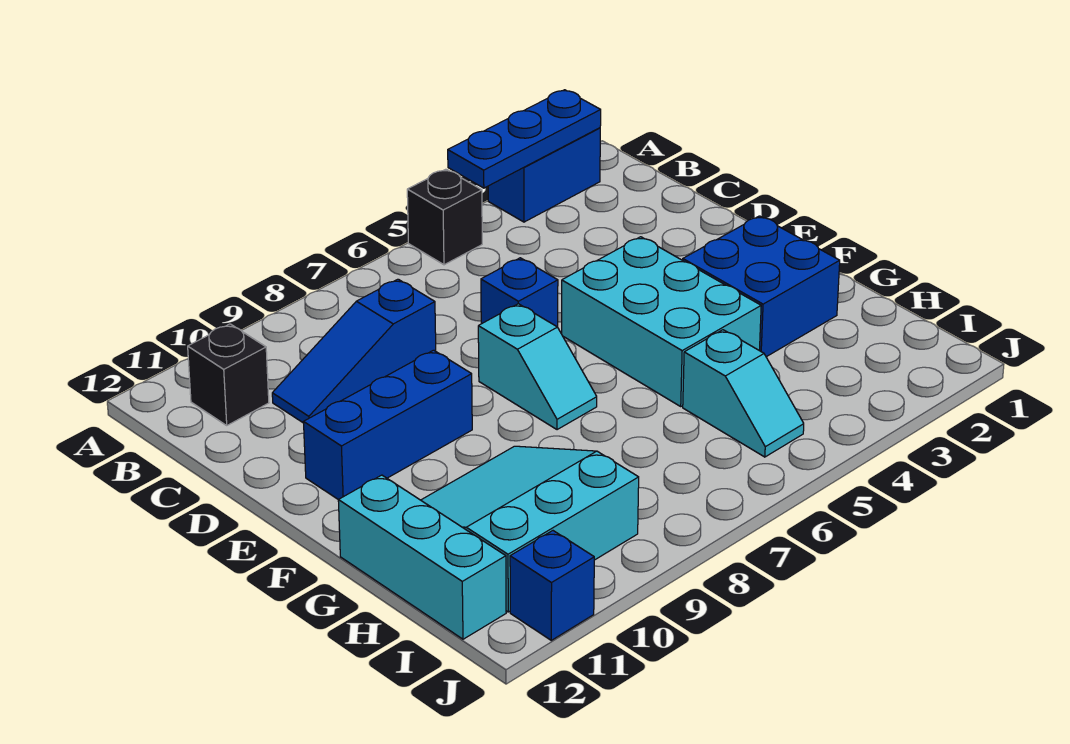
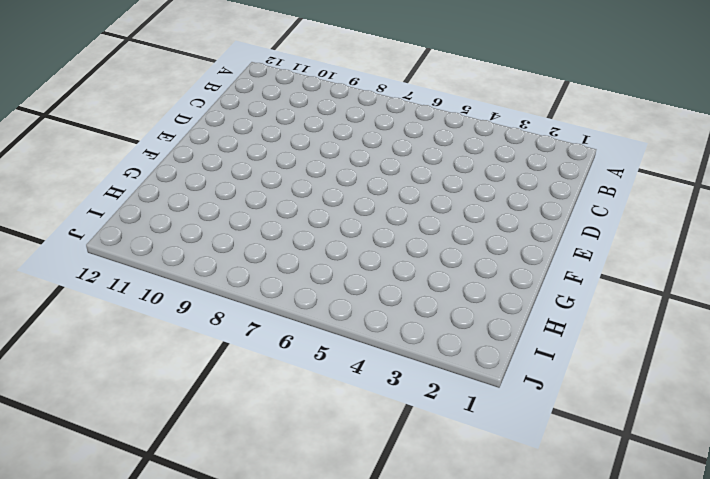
none -> blue brick A2:A3 level 1
none -> black brick A5 level 1
none -> black brick B11 level 1

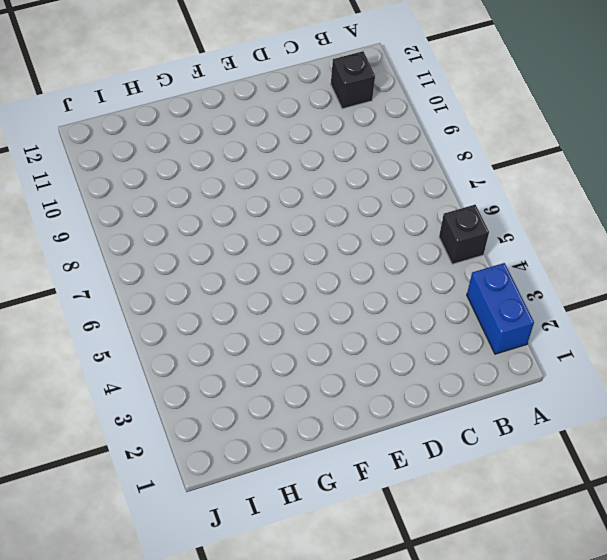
none -> blue slope C8:C10 level 1 top 8
none -> blue brick D6 level 1
none -> cyan brick E4:G5 level 1

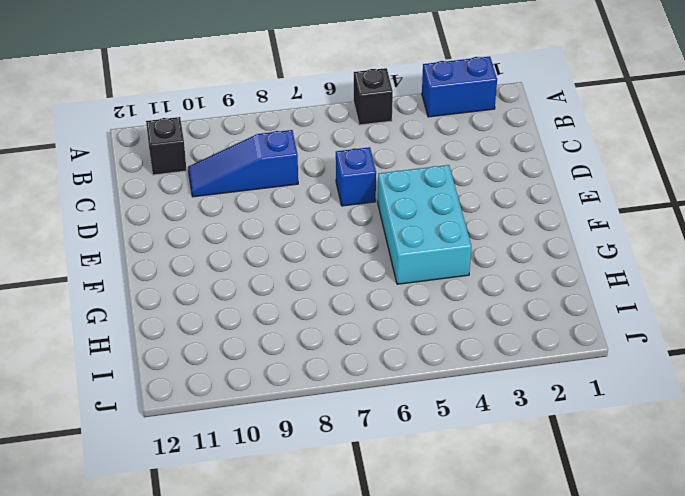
none -> cyan slope E7:F7 level 1 top E
none -> blue brick E9:E11 level 1
none -> blue brick F2:G3 level 1

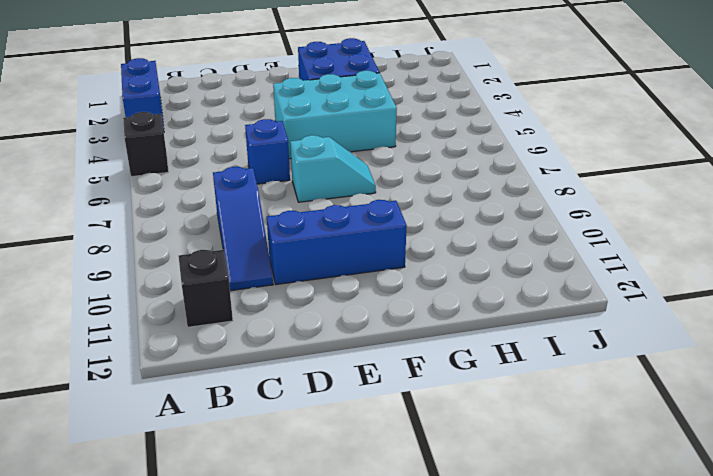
blue brick D10:F10 level 1 -> blue brick E9:E11 level 1
none -> cyan slope G9:I11 level 1 top I
none -> cyan brick G12:I12 level 1
none -> cyan slope H5:I5 level 1 top H

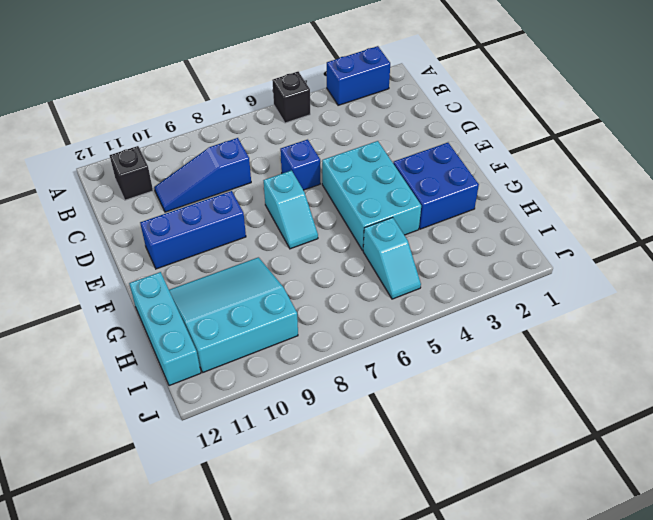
none -> blue brick J11 level 1
none -> blue plate A2:A4 level 2

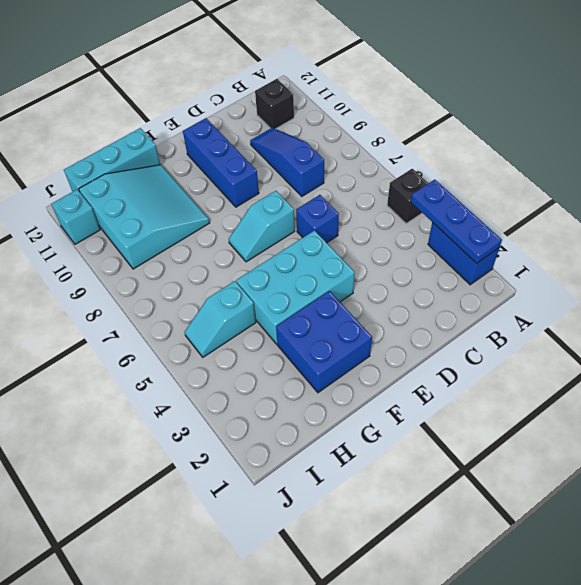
cyan brick J11 level 1 -> blue brick J11 level 1

